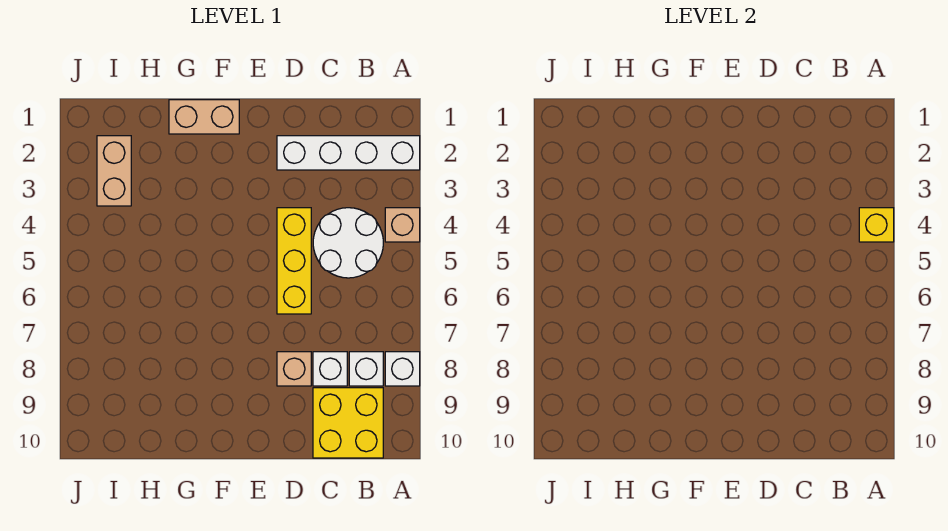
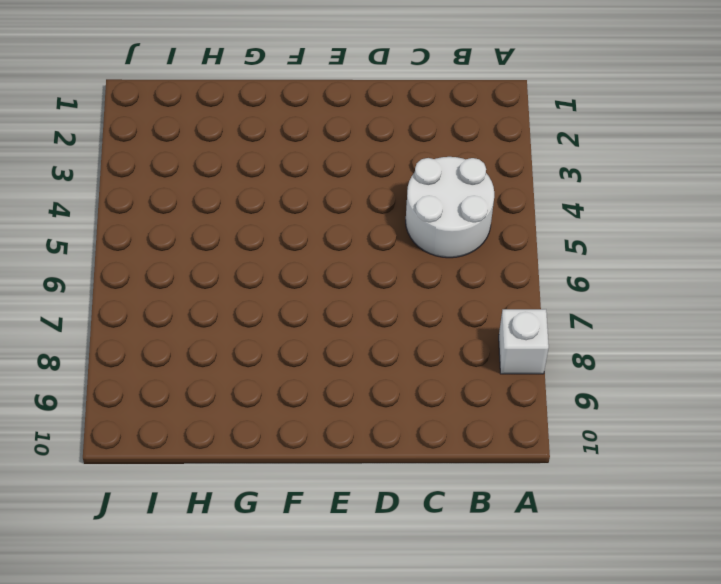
none -> white brick A2:D2 level 1
none -> tan brick A4 level 1
none -> white brick B8 level 1

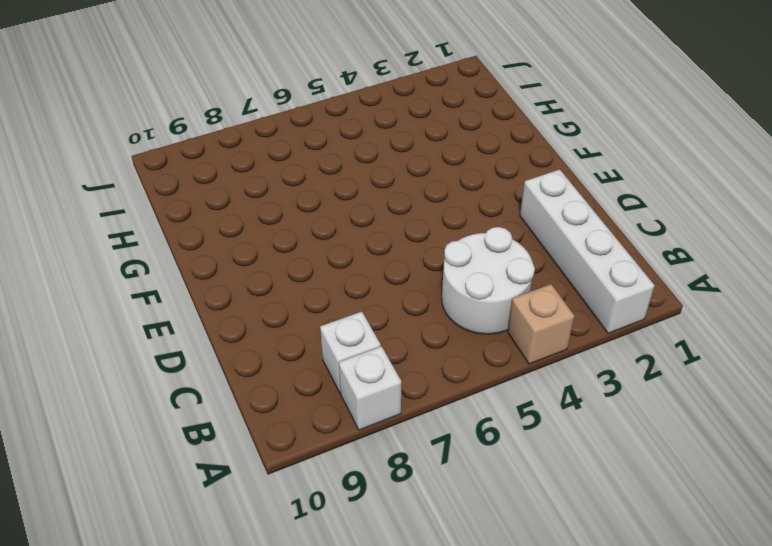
none -> yellow brick B9:C10 level 1
none -> white brick C8 level 1
none -> yellow brick D4:D6 level 1

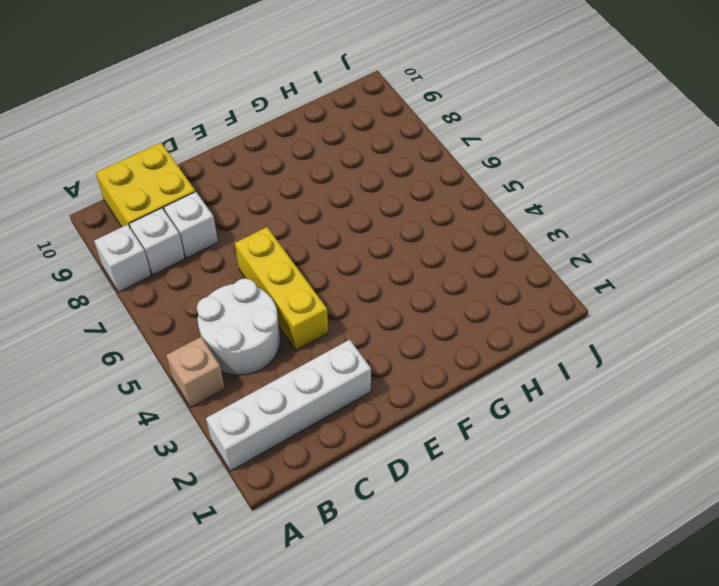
none -> tan brick D8 level 1
none -> tan brick F1:G1 level 1
none -> tan brick I2:I3 level 1

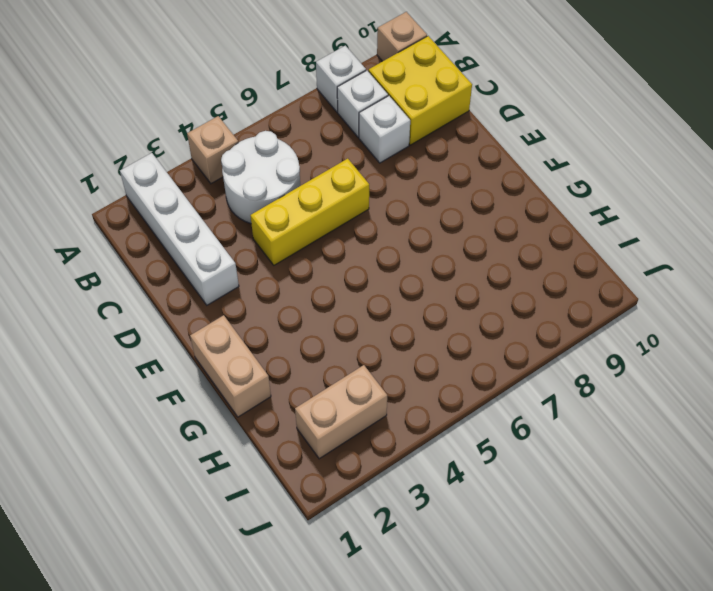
tan brick A10 level 1 -> tan brick D8 level 1
none -> yellow brick A4 level 2

